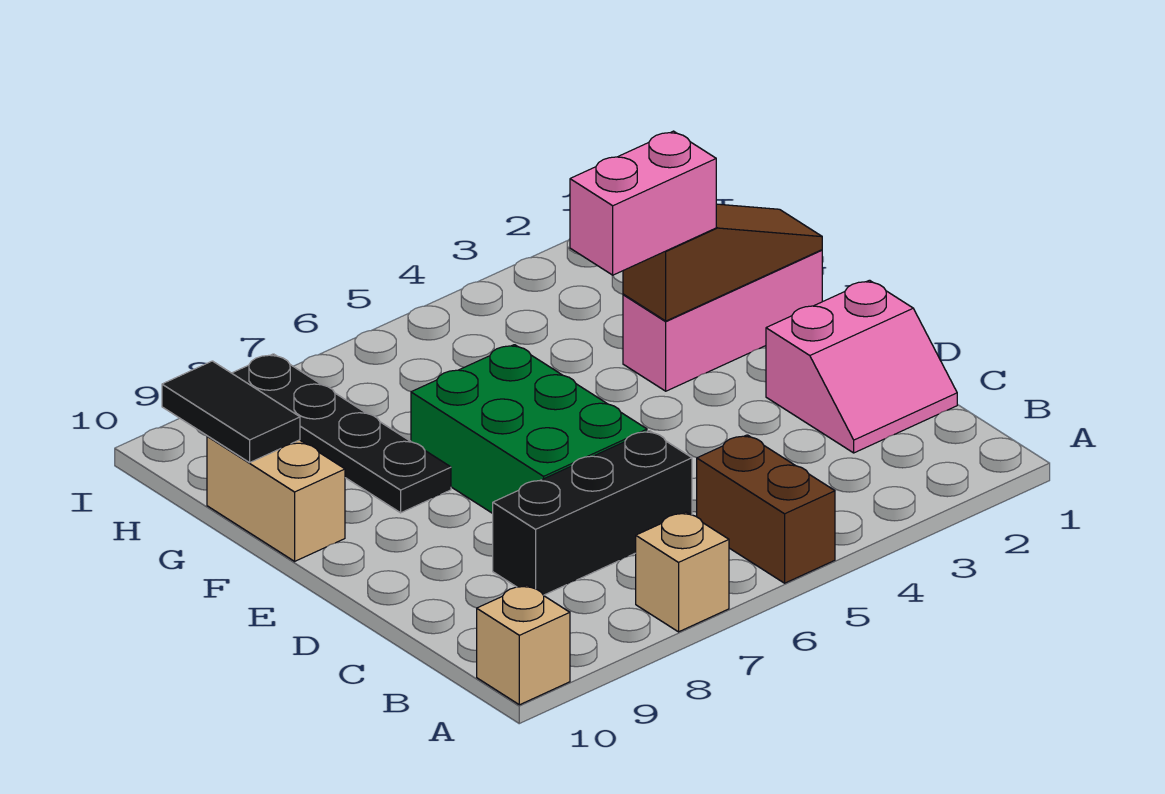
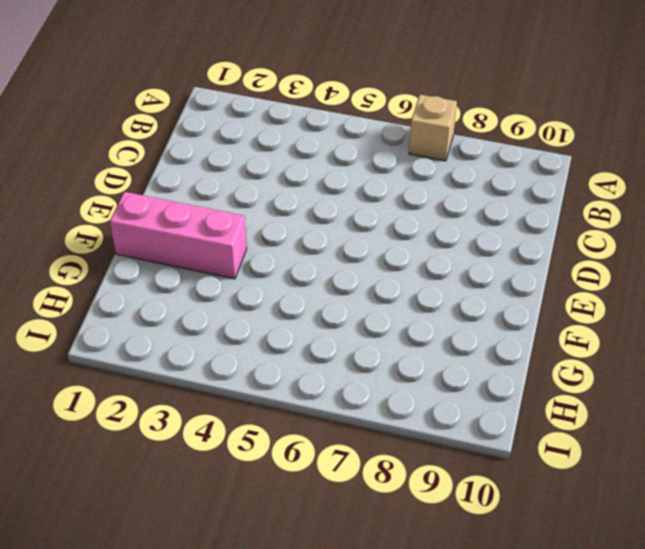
none -> brown brick A5:B5 level 1
none -> tan brick A10 level 1
none -> pink slope C1:D2 level 1 top D

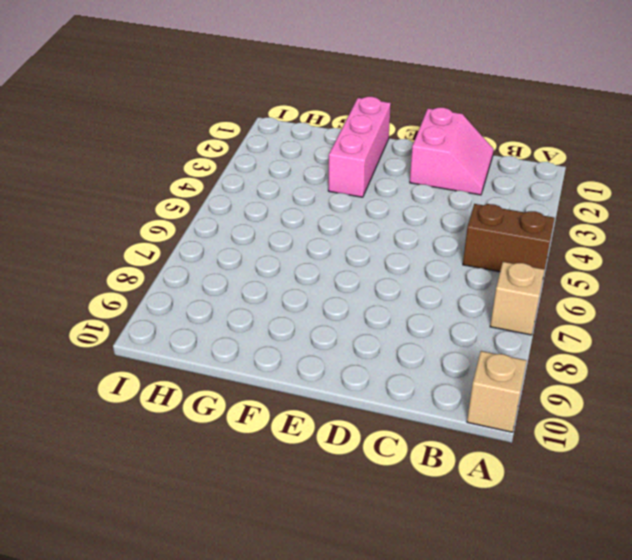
none -> black brick C6:C8 level 1
none -> green brick D6:F7 level 1
none -> black plate F8:I8 level 1

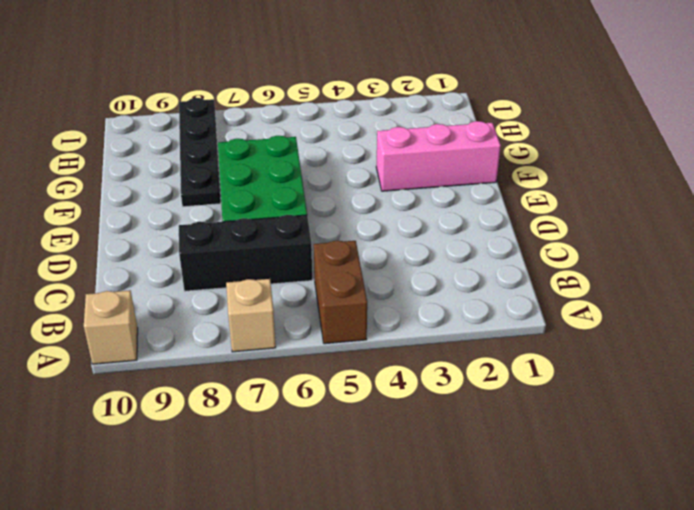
none -> pink slope C1:D2 level 1 top D
none -> tan brick F10:G10 level 1
none -> brown slope F1:F3 level 2 top 3

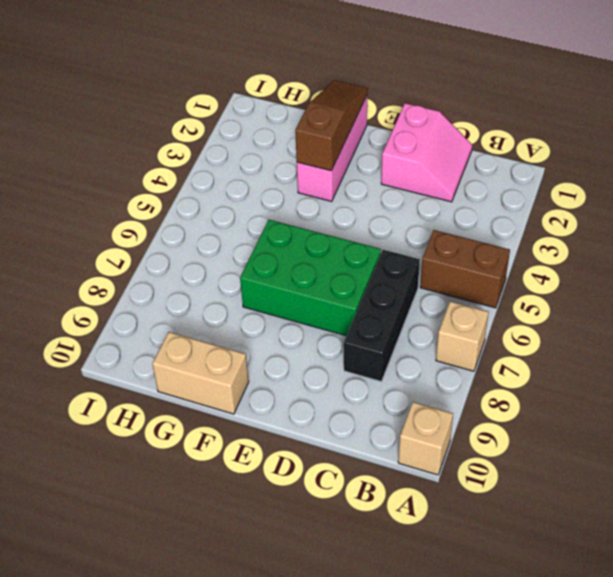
none -> black plate F8:I8 level 1
none -> black tile G10:H10 level 2
none -> pink brick F3:F4 level 3

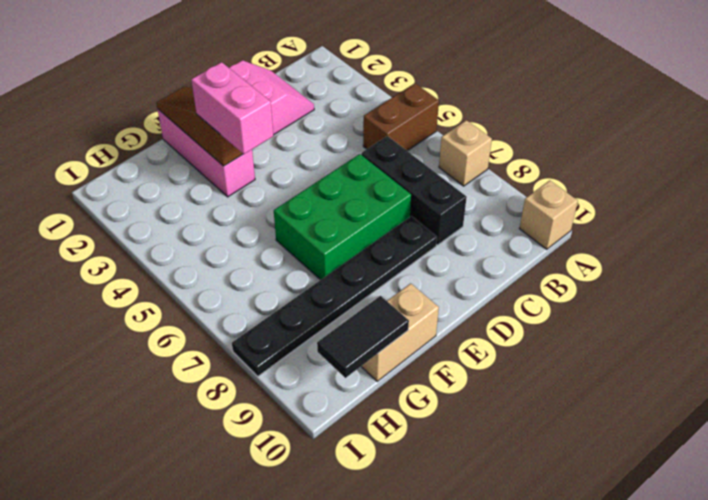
black plate D8:I8 level 1 -> black plate F8:I8 level 1

